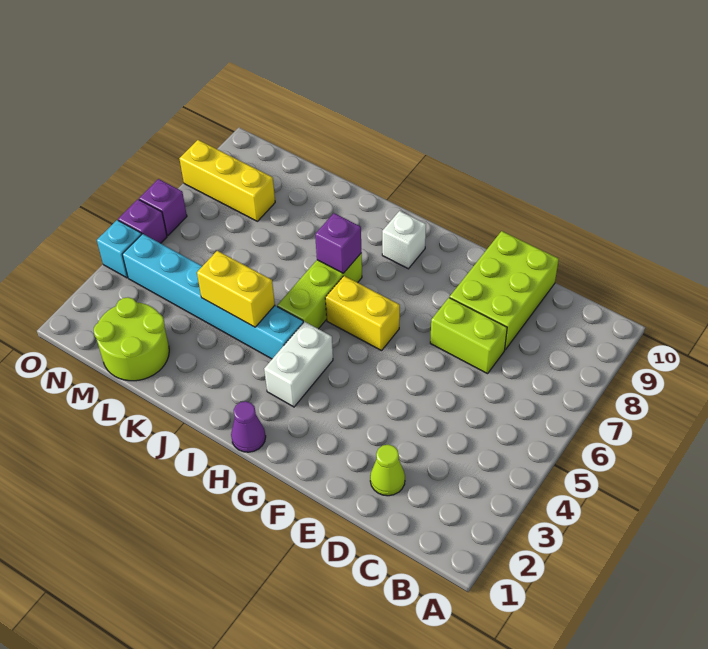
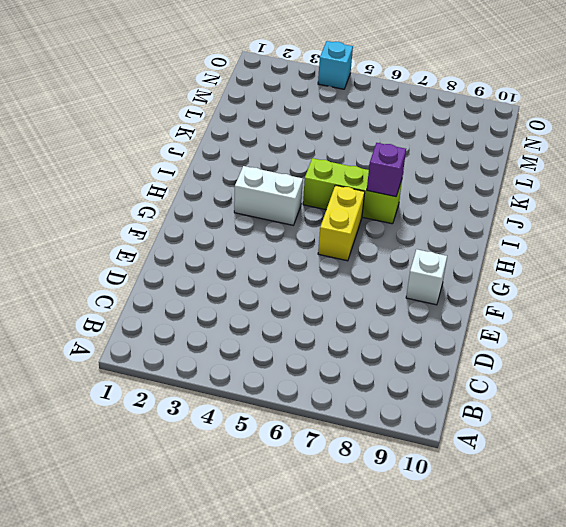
white brick F9 level 1 -> white brick H9 level 1
none -> lime cone D2 level 1
none -> lime brick D7:E7 level 1
none -> lime brick D8:E10 level 1

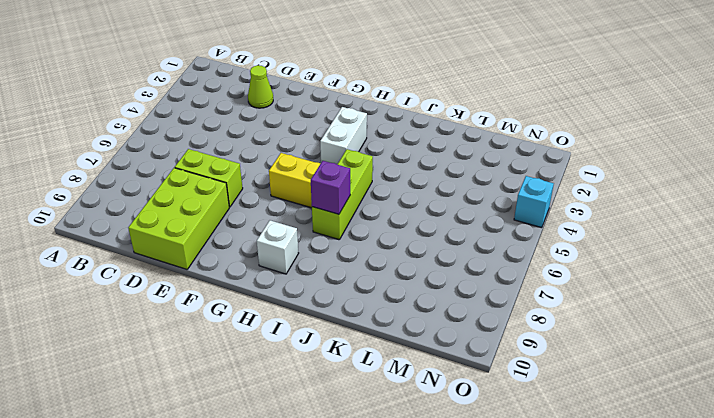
none -> purple cone H1 level 1
none -> cyan brick I4:N4 level 1
none -> lime round brick L1:M2 level 1

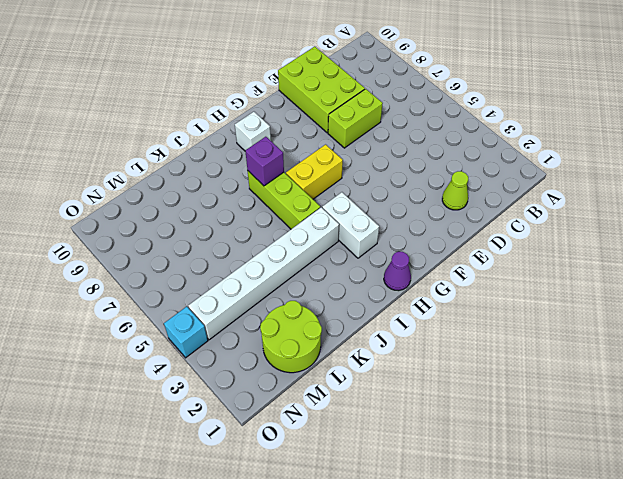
white brick I4:N4 level 1 -> cyan brick I4:N4 level 1
none -> yellow brick M8:O8 level 1
none -> purple brick O5 level 1
none -> purple brick O6 level 1

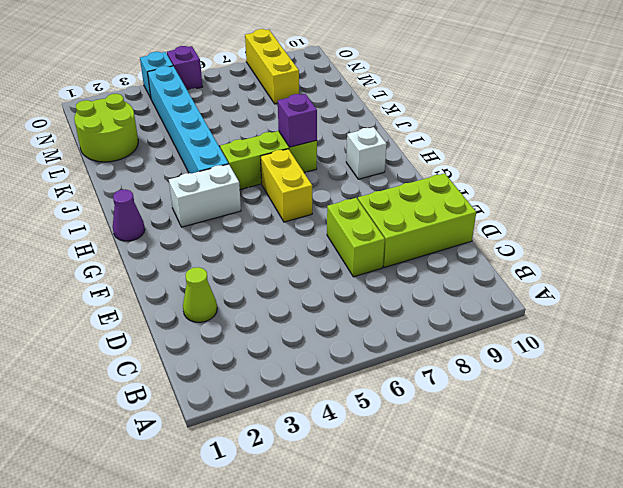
none -> purple brick O6 level 1
none -> yellow brick J4:K4 level 2

